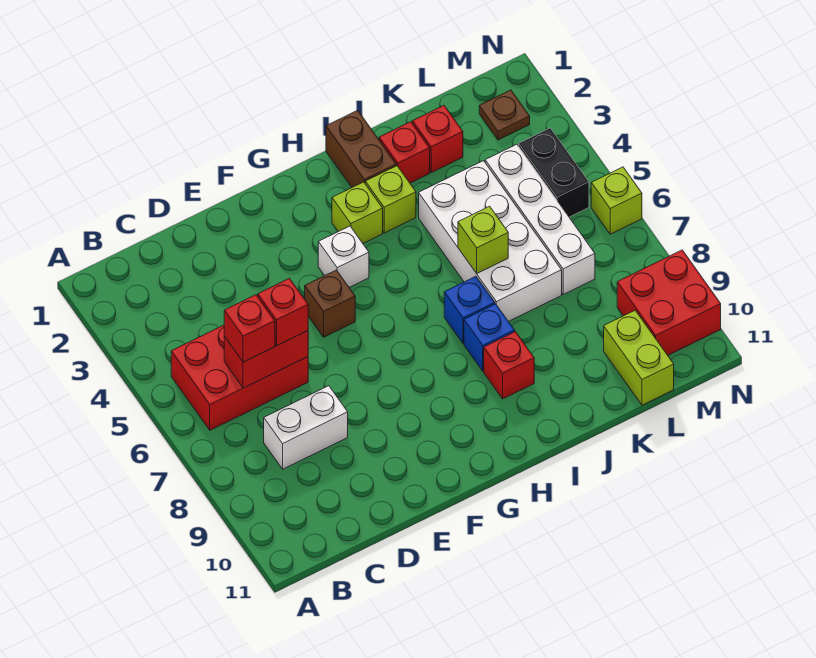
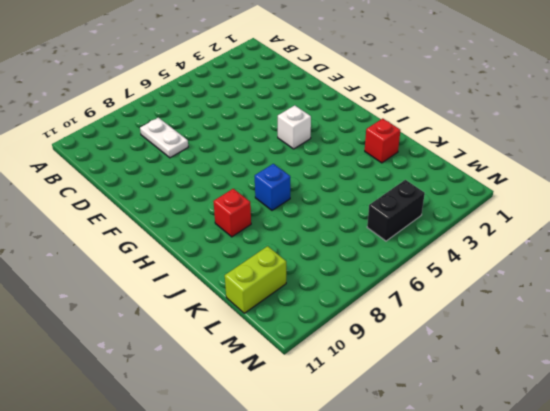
white plate C8:D8 level 1 -> white brick C8:D8 level 1
none -> red brick B5:D6 level 1
none -> brown brick F5 level 1
none -> lime brick H3 level 1

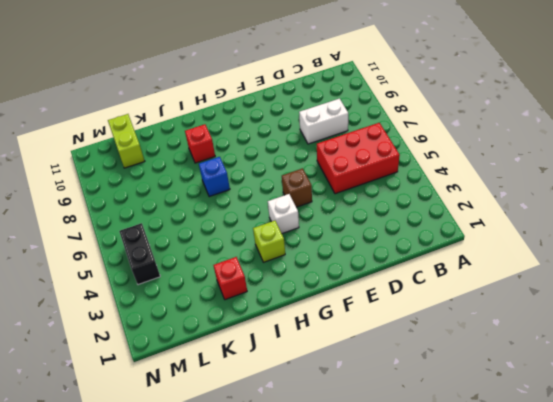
none -> brown brick I1:I2 level 1
none -> lime brick I3 level 1
none -> blue brick I8 level 1

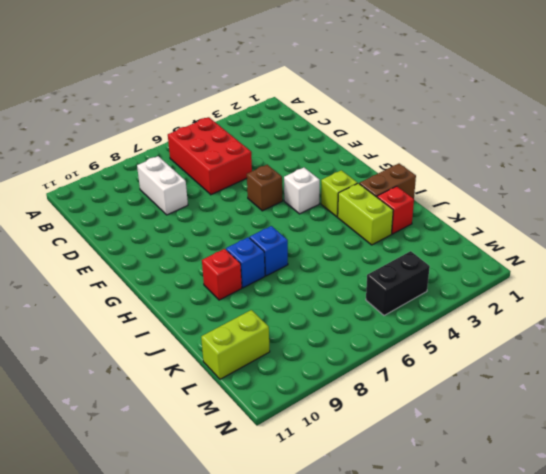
lime brick I3:J3 level 1 -> lime brick I3 level 1
none -> white brick J4:K7 level 1
none -> red brick K2 level 1
none -> white brick L4:L7 level 1

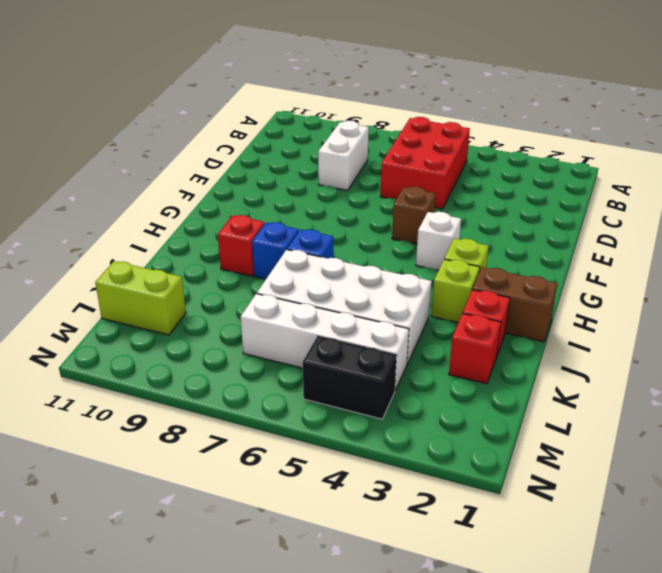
none -> brown plate M2 level 1
none -> red brick M9:N10 level 1
none -> lime brick N6 level 1

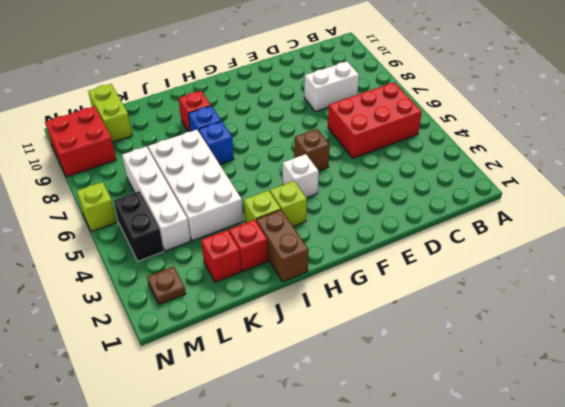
none -> red brick C6:D6 level 2
none -> lime brick J6 level 2
none -> red brick C6 level 3

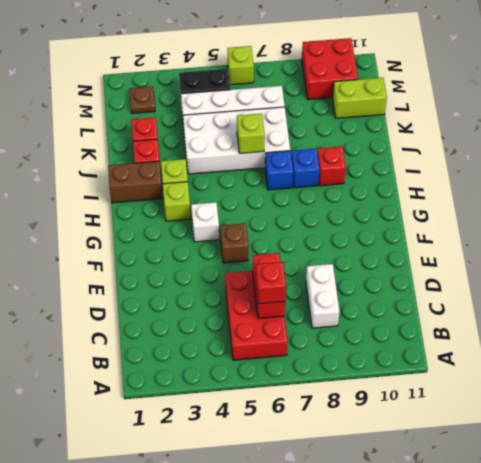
none -> red brick D6 level 3

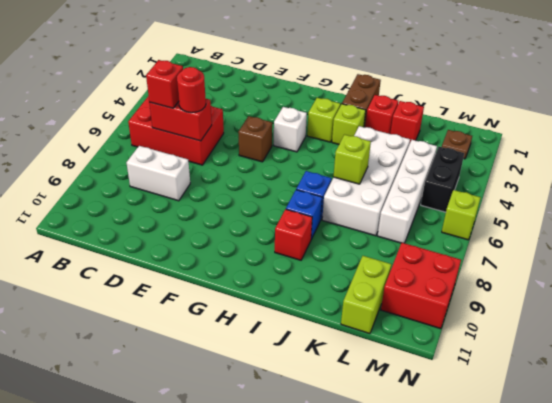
red round brick D6 level 3 -> red brick D6 level 3

